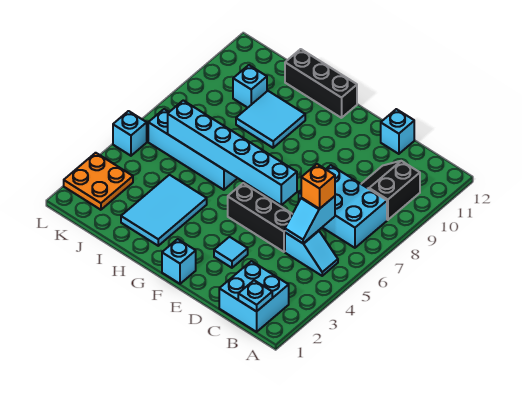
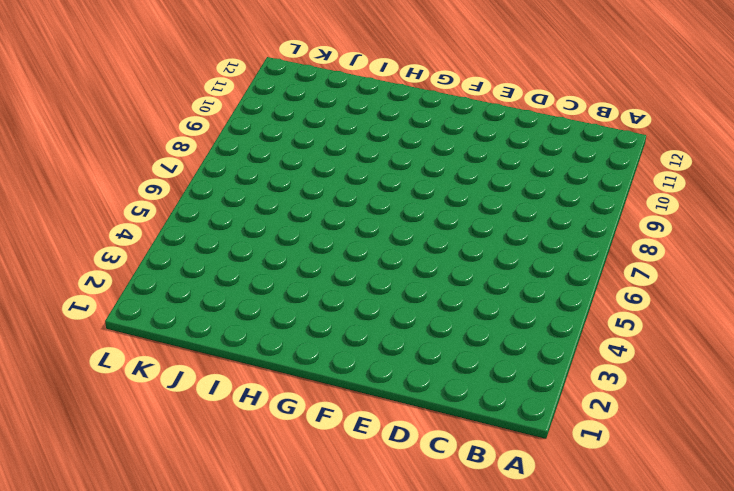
none -> cyan brick B1:C2 level 1
none -> cyan slope B5:C5 level 1 top C
none -> cyan brick B7:D8 level 1

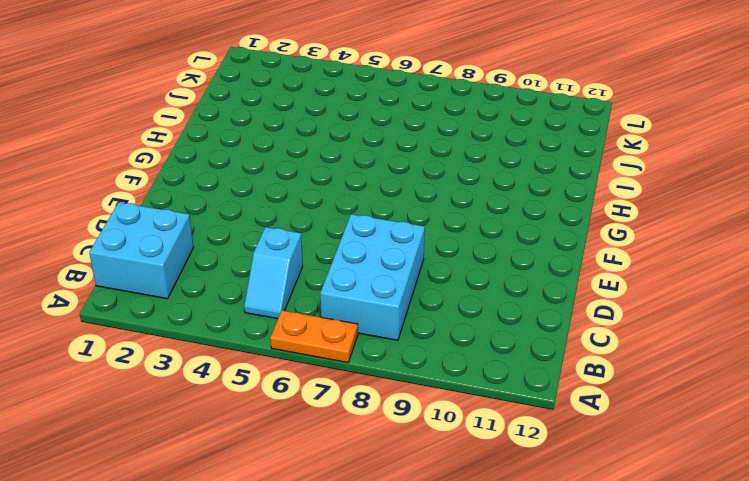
orange plate A6:A7 level 1 -> none
none -> black slope B9:C10 level 1 top B
none -> black brick D5:F5 level 1
none -> cyan brick D12 level 1

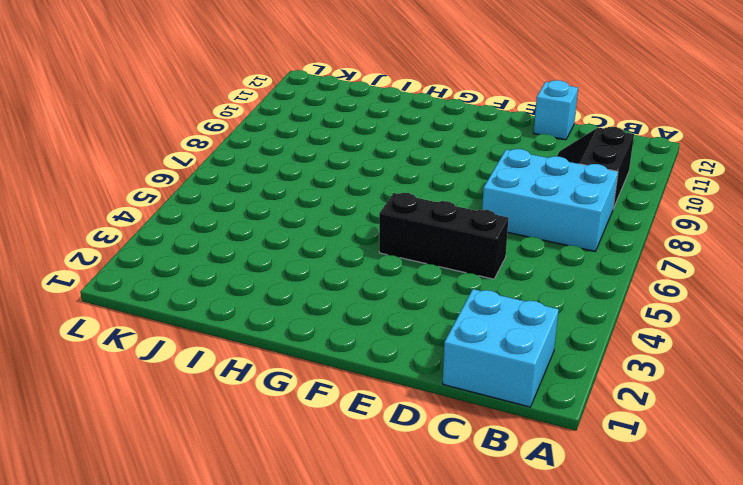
none -> cyan slope B5:C5 level 1 top C
none -> cyan tile E3 level 1
none -> cyan brick F1 level 1

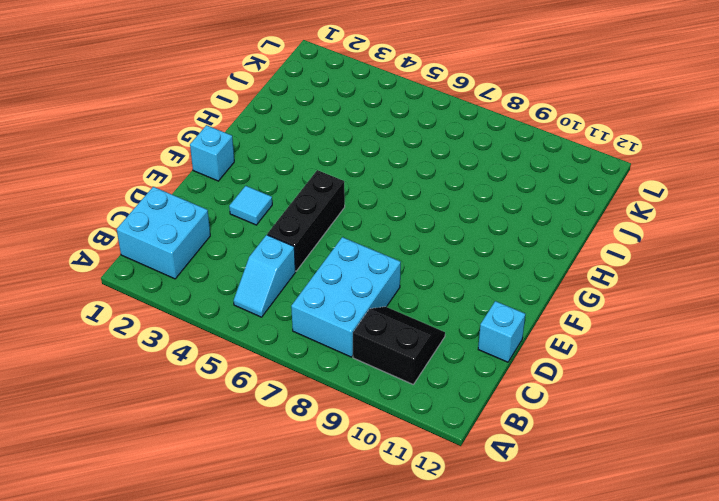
none -> black brick G12:I12 level 1
none -> cyan tile H2:I4 level 1
none -> cyan brick H6:K6 level 1

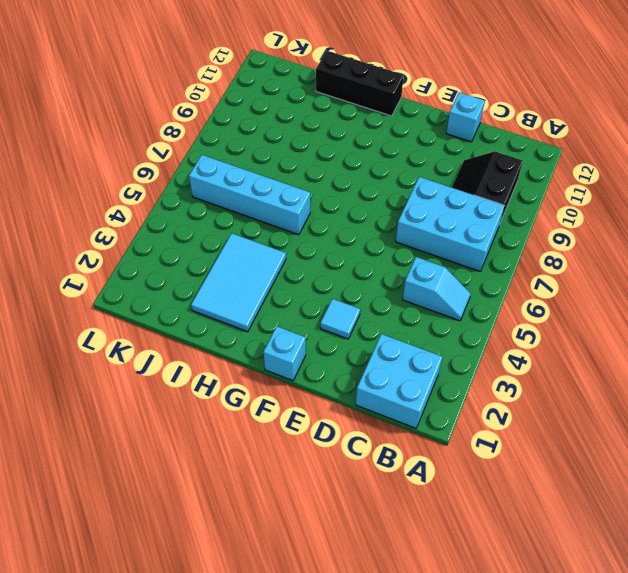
none -> black brick D5:F5 level 1
none -> cyan tile H9:I10 level 1
none -> cyan brick J10 level 1

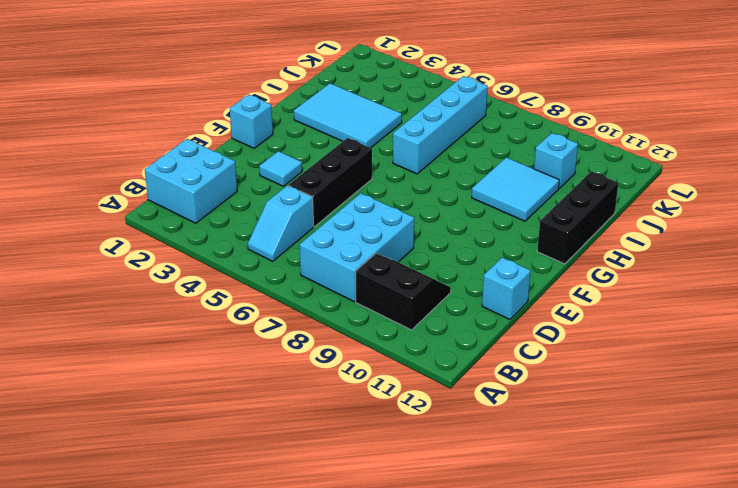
none -> orange plate K2:L3 level 1
none -> cyan brick L5 level 1
none -> cyan plate B1 level 2

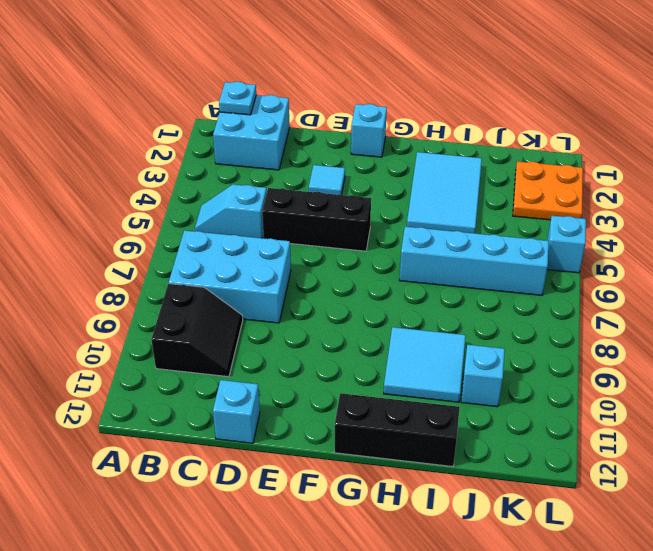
none -> cyan slope C5:C6 level 2 top 6
none -> cyan brick E6:J6 level 2
none -> orange brick C6 level 3

